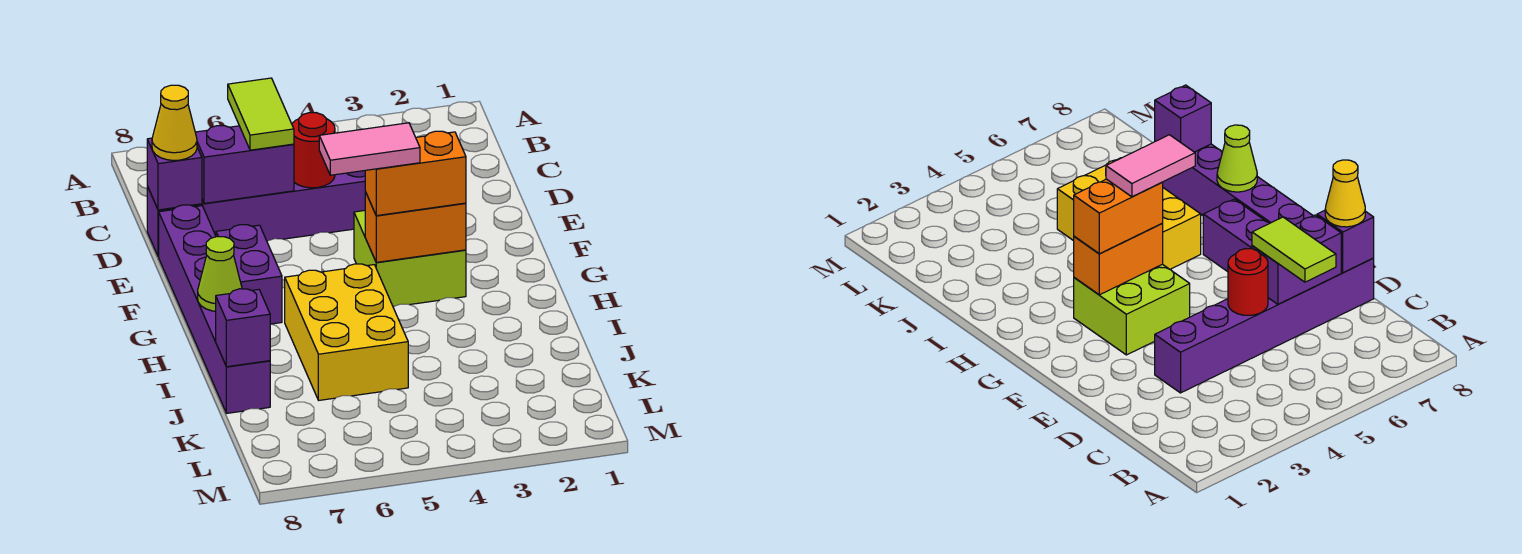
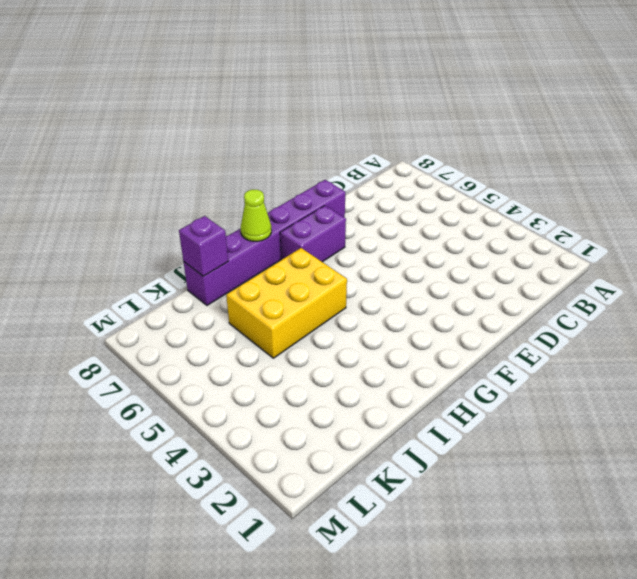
none -> purple brick D3:D8 level 1
none -> lime brick F3:G4 level 1
none -> red round brick D5 level 2

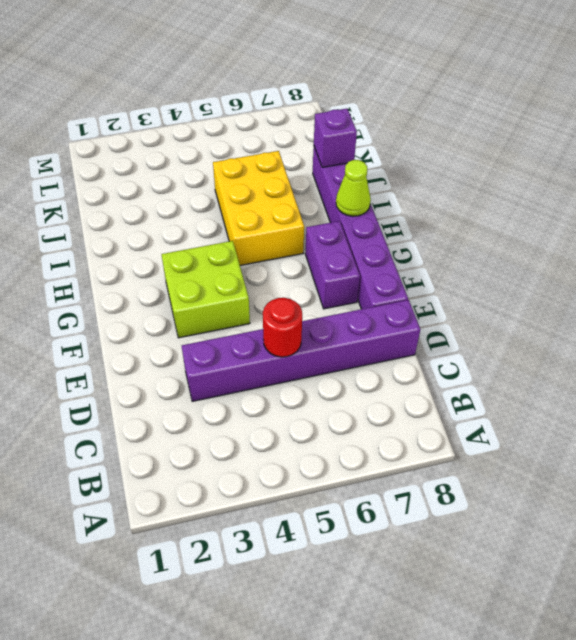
none -> purple brick D6:D7 level 2
none -> purple brick D8 level 2
none -> orange brick G3:G4 level 2

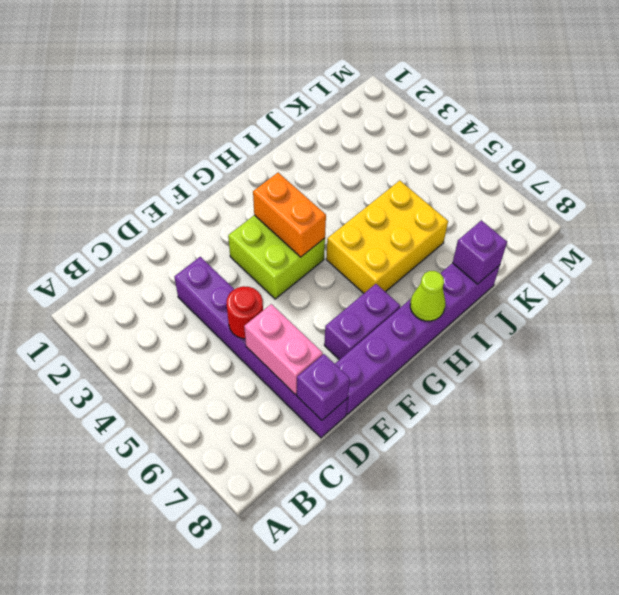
pink brick D6:D7 level 2 -> purple brick D6:D7 level 2
none -> lime tile C6:D6 level 3
none -> yellow cone D8 level 3
none -> orange brick G3:G4 level 3

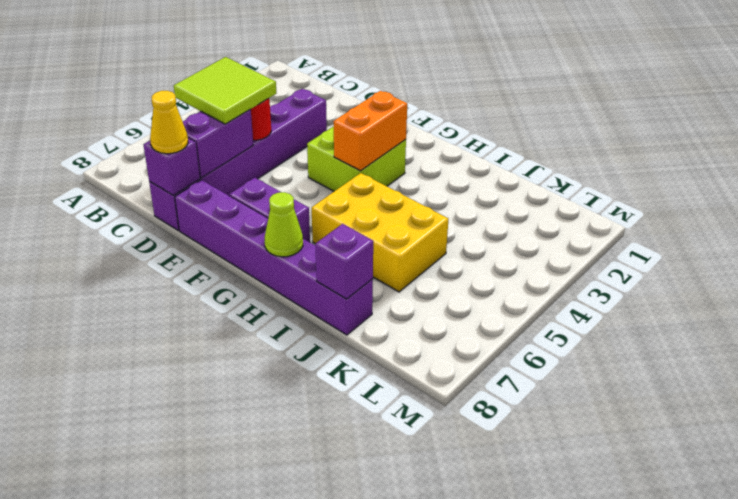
lime tile C5:D6 level 3 -> lime tile C6:D6 level 3
none -> orange brick G3:G4 level 3
none -> pink tile G4:G5 level 4

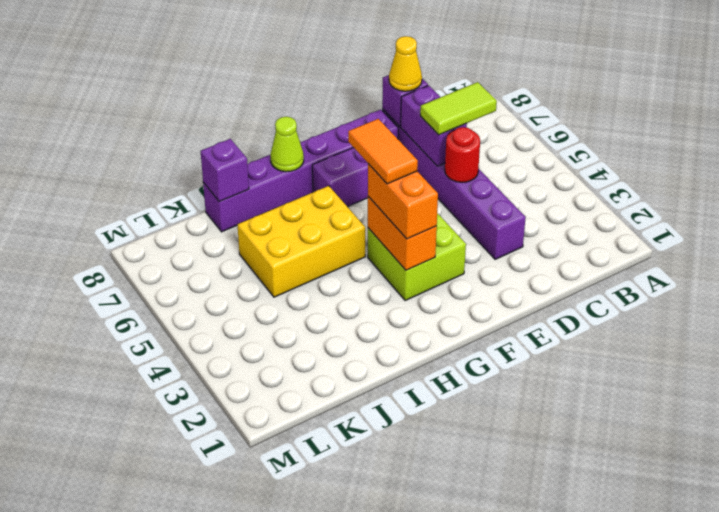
orange tile G4:G5 level 4 -> pink tile G4:G5 level 4

